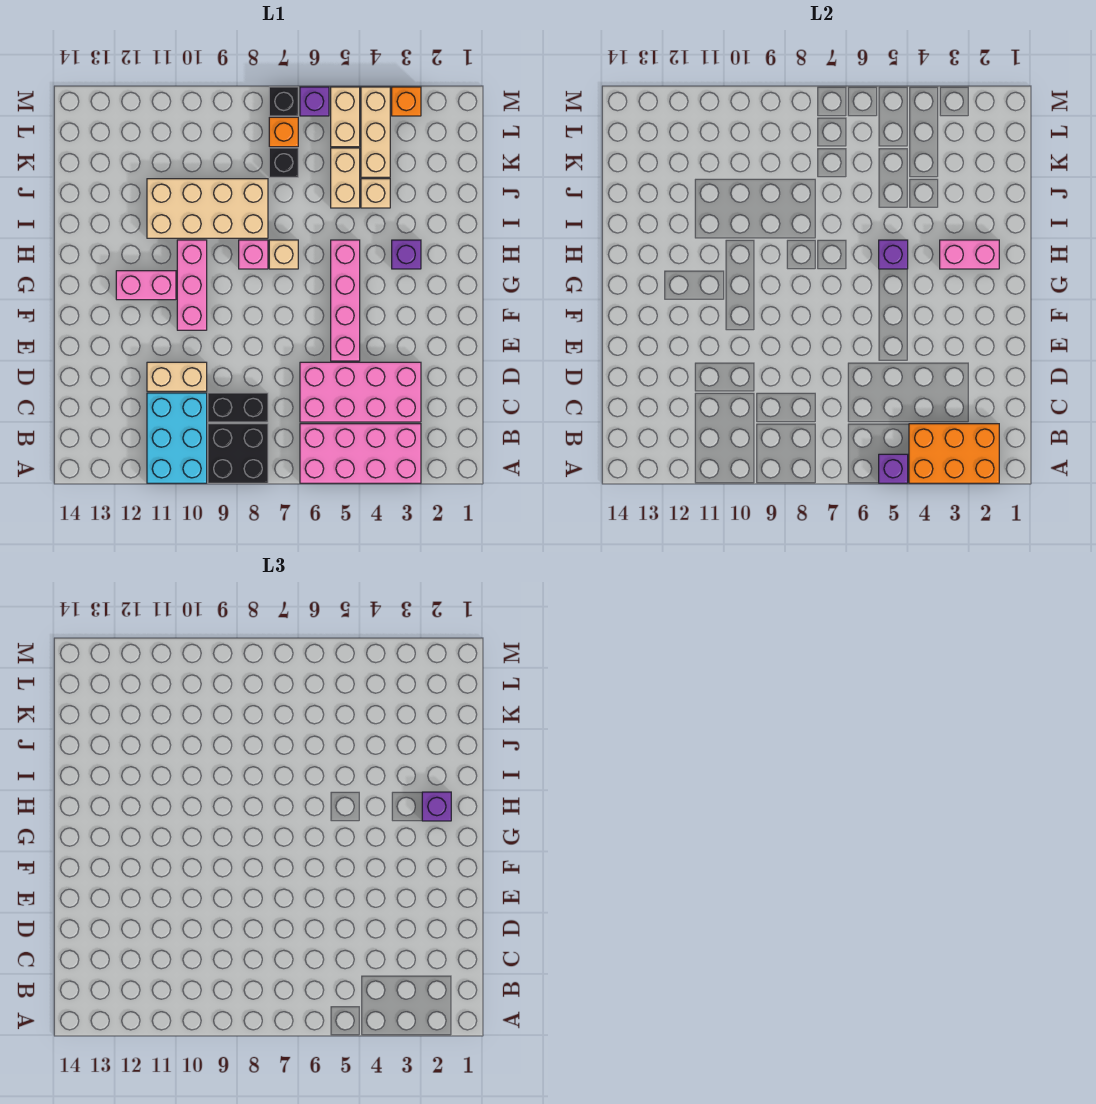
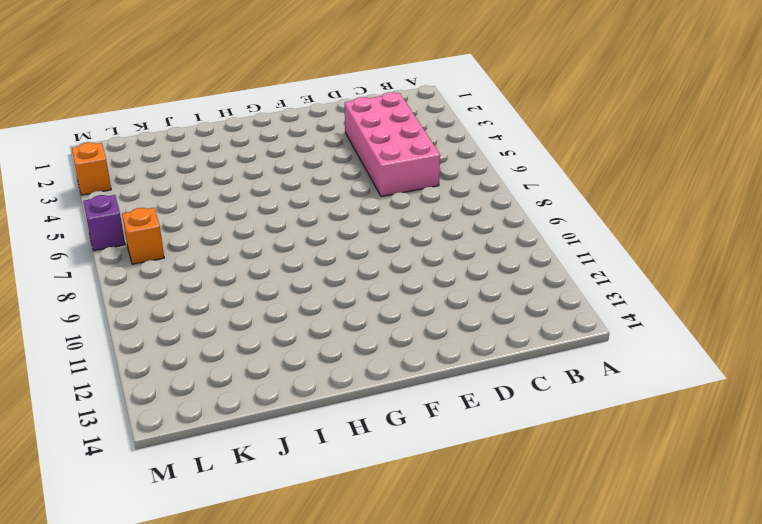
none -> pink brick A3:B6 level 1
none -> black brick A8:B9 level 1
none -> cyan brick A10:C11 level 1

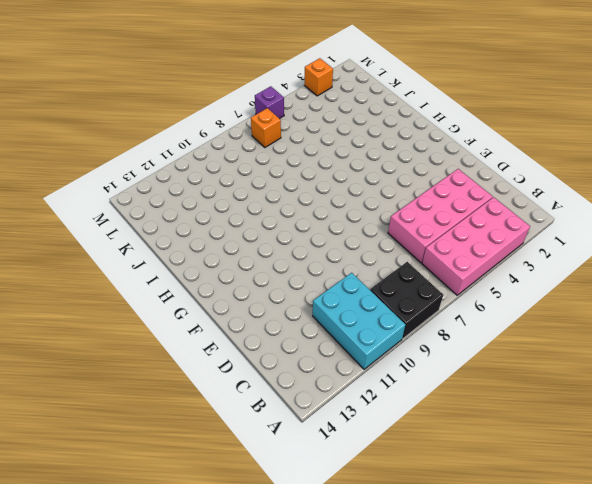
none -> black brick C8:C9 level 1
none -> tan brick D10:D11 level 1
none -> pink brick E5:H5 level 1

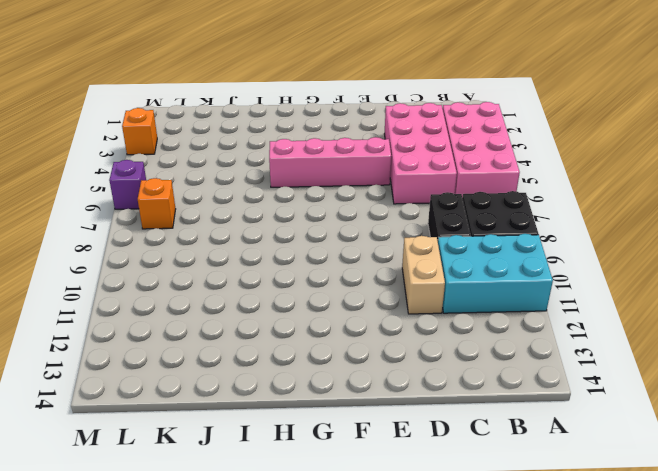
none -> pink brick F10:H10 level 1
none -> pink brick G11:G12 level 1
none -> purple brick H3 level 1

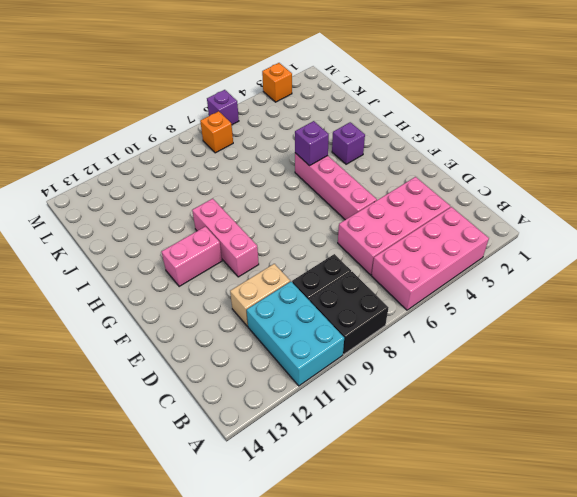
none -> tan brick H7 level 1
none -> pink brick H8 level 1
none -> tan brick I8:J11 level 1

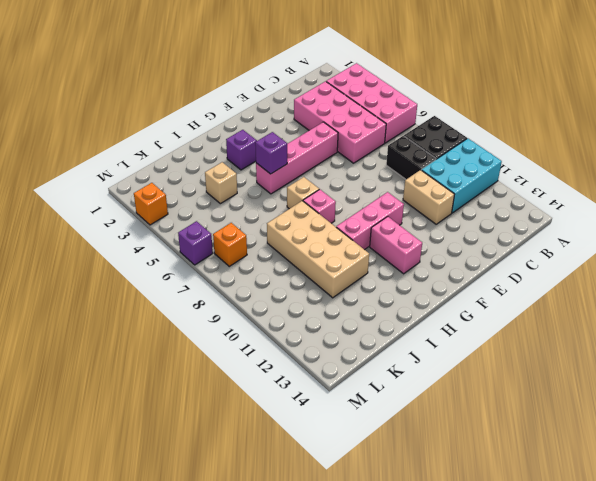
none -> tan brick J5:K5 level 1
none -> tan brick K4:M4 level 1
none -> black brick K7 level 1

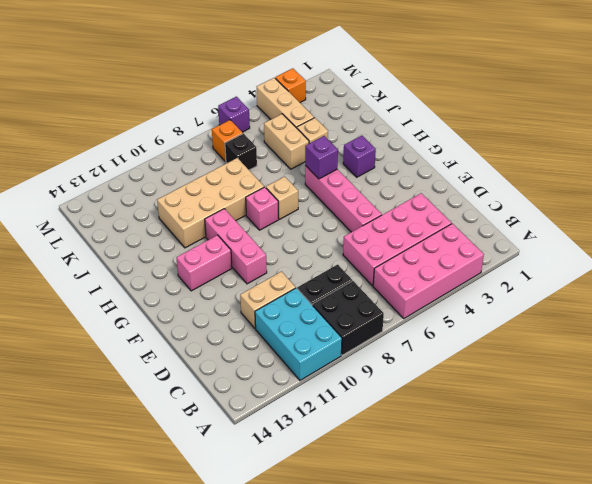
none -> tan brick L5:M5 level 1
none -> black brick M7 level 1
none -> orange brick A2:B4 level 2

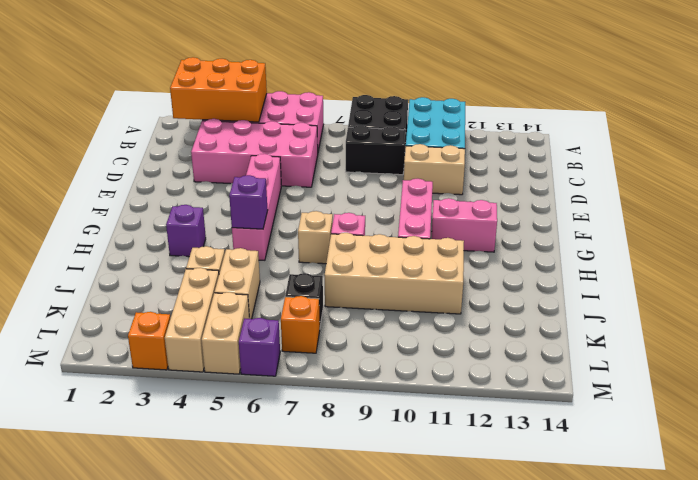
none -> black brick M7 level 1
none -> purple brick A5 level 2
none -> pink brick H2:H3 level 2

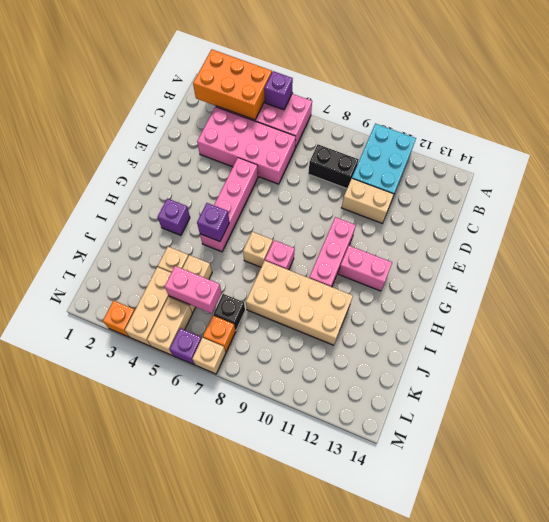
pink brick K5:K6 level 2 -> pink brick H2:H3 level 2
tan brick M7 level 1 -> black brick M7 level 1
none -> black brick A8:B9 level 1
none -> purple brick H2 level 3

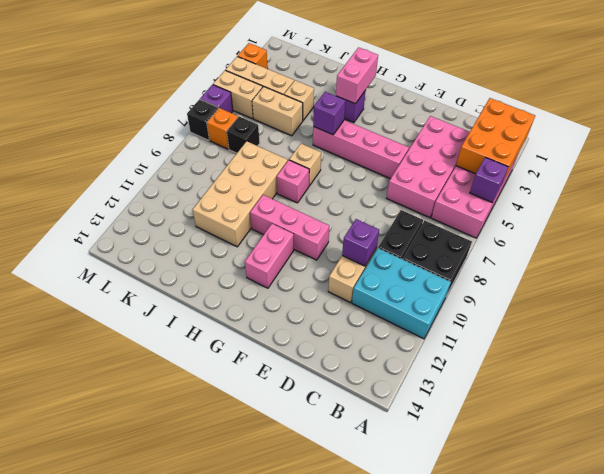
purple brick D10 level 2 -> purple brick H2 level 3

